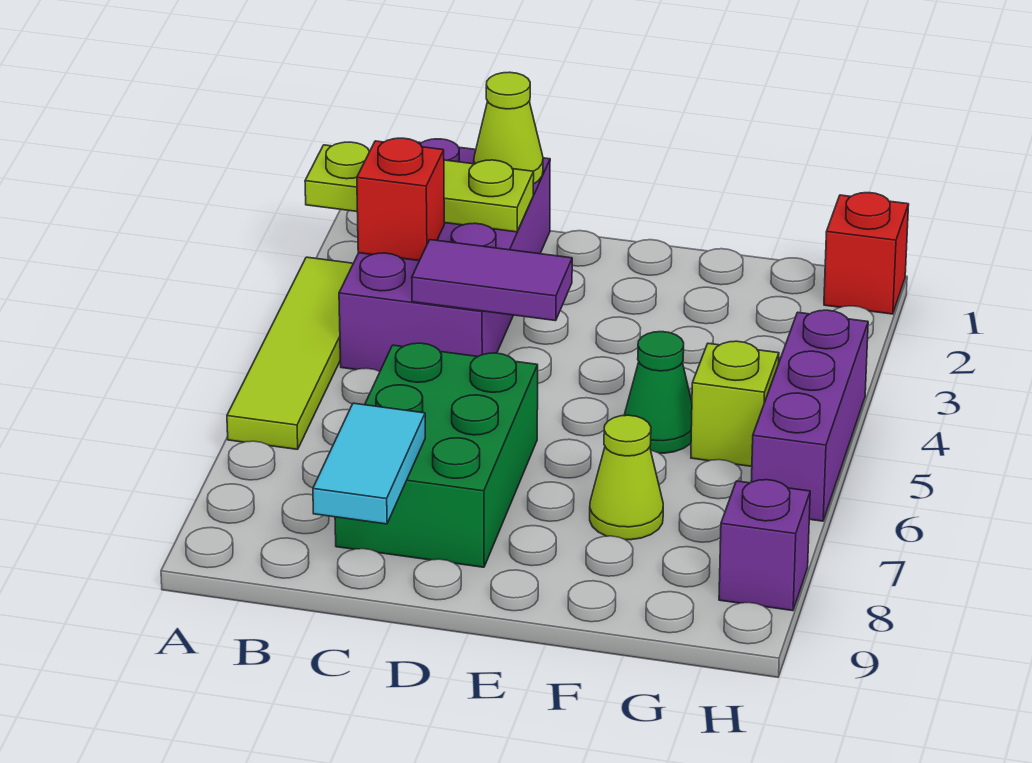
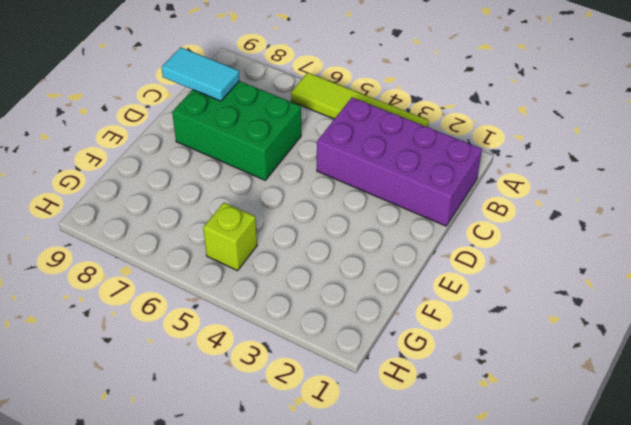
none -> green cone F5 level 1
none -> lime cone F7 level 1
none -> red brick H1 level 1

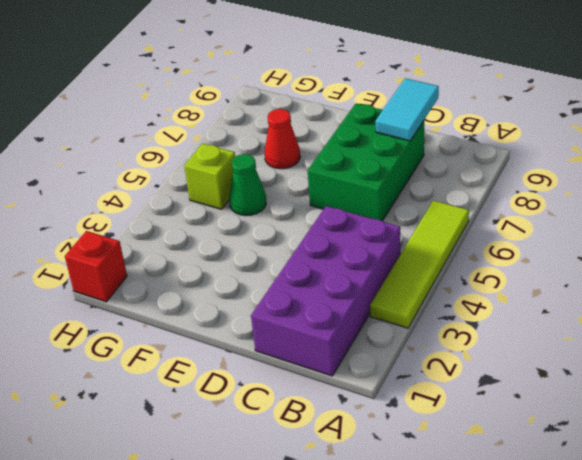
red cone F7 level 1 -> lime cone F7 level 1
none -> purple brick H4:H6 level 1
none -> purple brick H8 level 1
none -> lime plate A2:C2 level 2

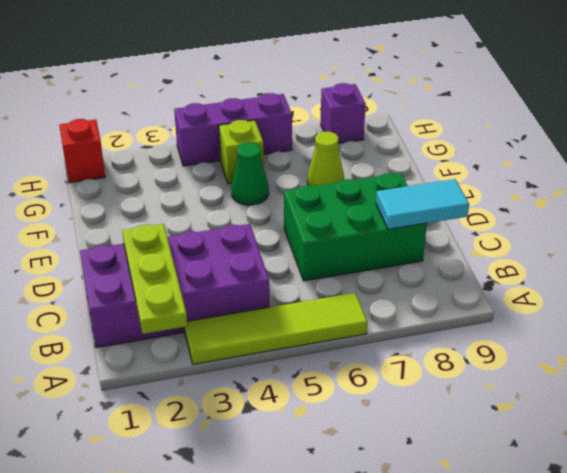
none -> red brick B3 level 2
none -> lime cone C1 level 2
none -> purple tile C4:D4 level 2

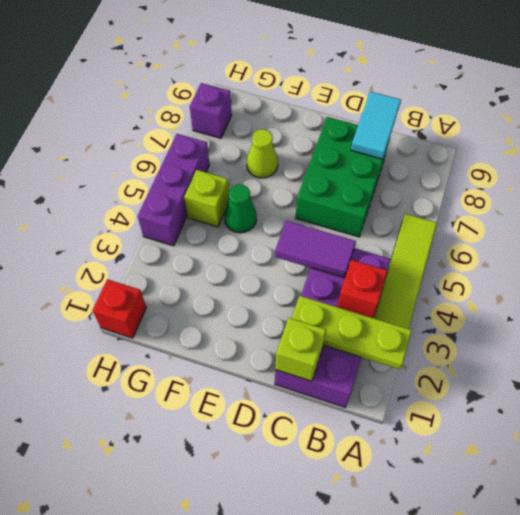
lime brick C1 level 2 -> lime cone C1 level 2

